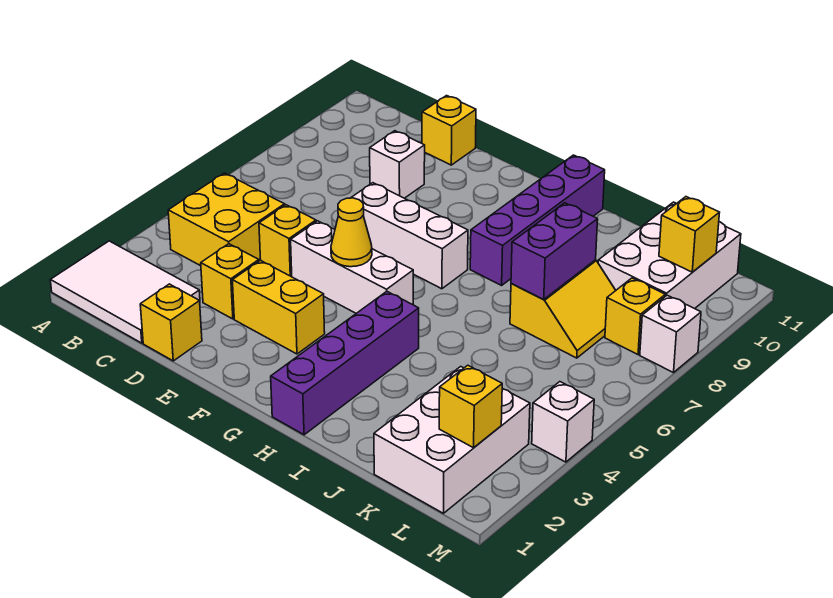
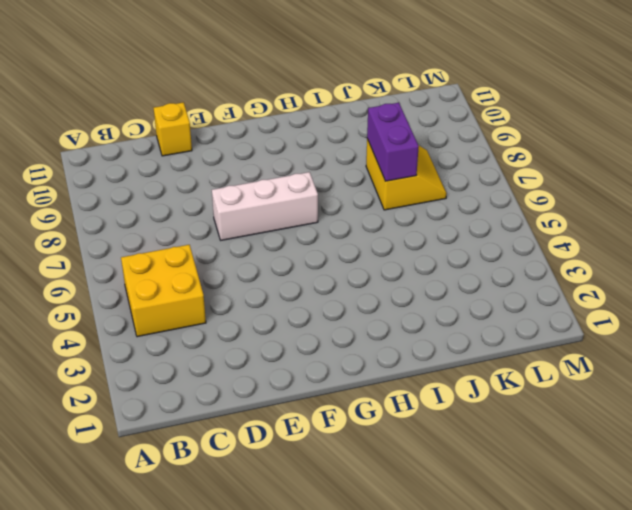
none -> white tile A1:C2 level 1
none -> yellow brick D1 level 1
none -> yellow brick D3 level 1

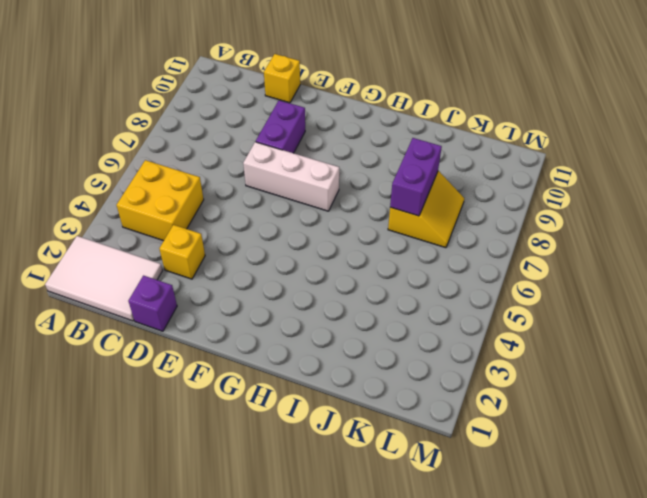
purple brick D1 level 1 -> yellow brick D1 level 1
purple brick E8:E9 level 1 -> none
none -> yellow brick D5 level 1
none -> white brick D9 level 1
none -> yellow brick E3:F3 level 1

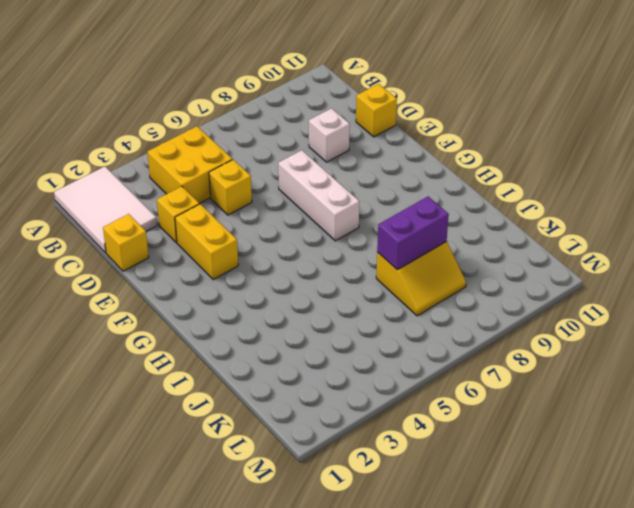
none -> white brick E5:G5 level 1
none -> purple brick H1:H4 level 1
none -> purple brick H8:H11 level 1

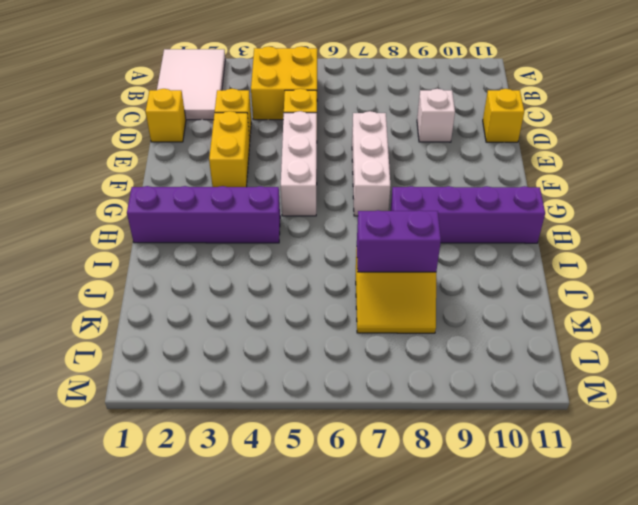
none -> white brick K1:L3 level 1
none -> white brick K9:L11 level 1
none -> yellow brick L8 level 1

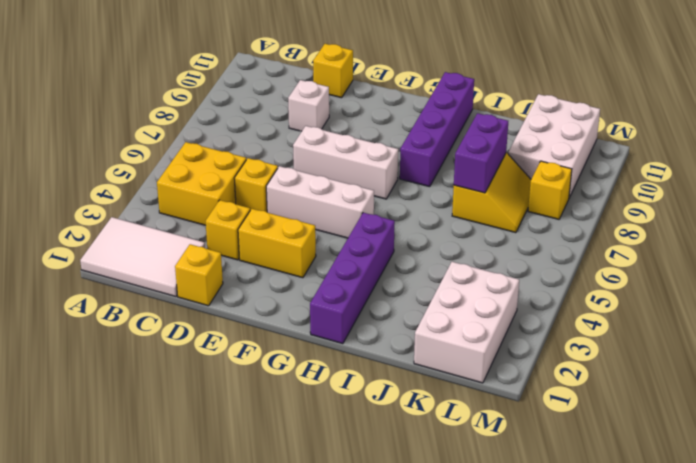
none -> white brick M4 level 1
none -> white brick M8 level 1
none -> yellow cone F5 level 2

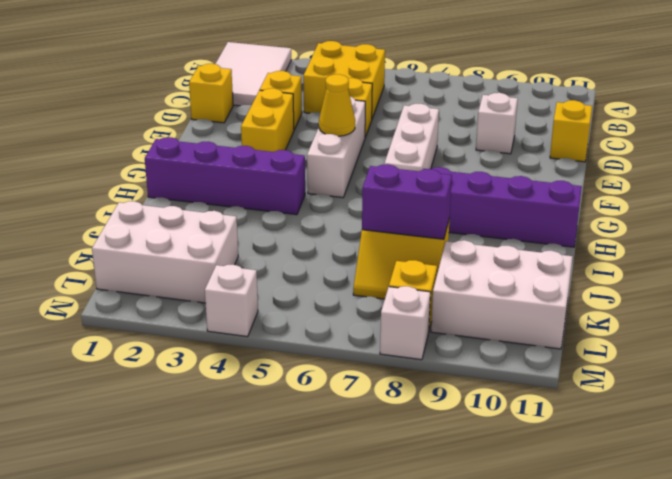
none -> yellow brick L2 level 2
none -> yellow brick L10 level 2

